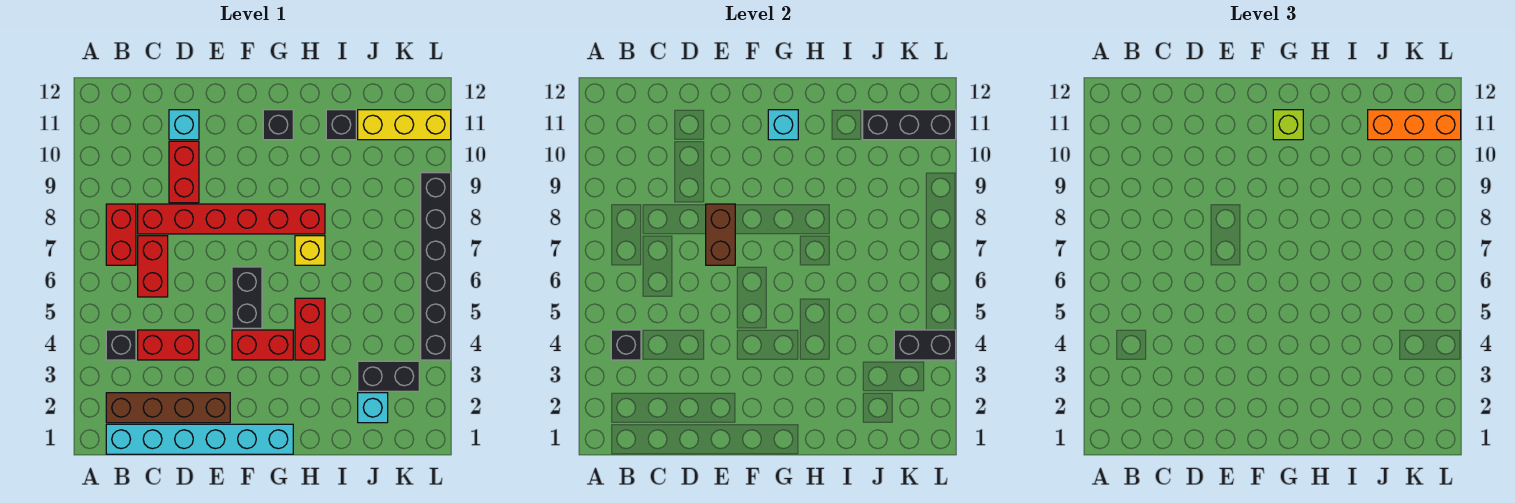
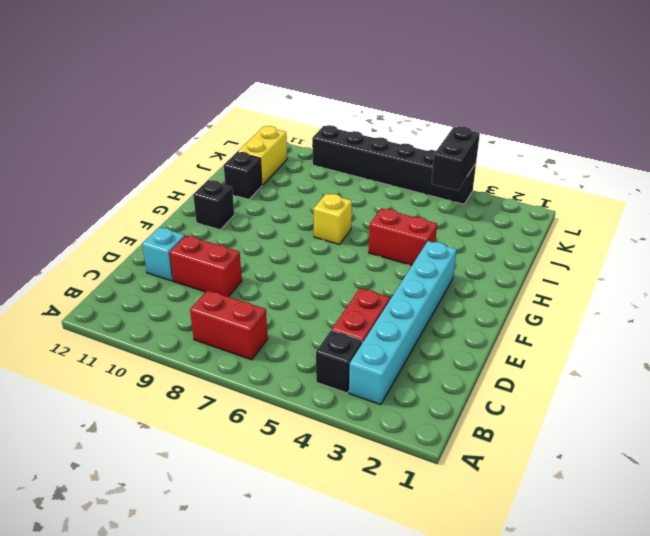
cyan brick B3:G3 level 1 -> cyan brick B1:G1 level 1
yellow brick J11:K11 level 1 -> yellow brick J11:L11 level 1
none -> brown brick B2:E2 level 1
none -> red brick C6:C7 level 1
none -> red brick C8:H8 level 1

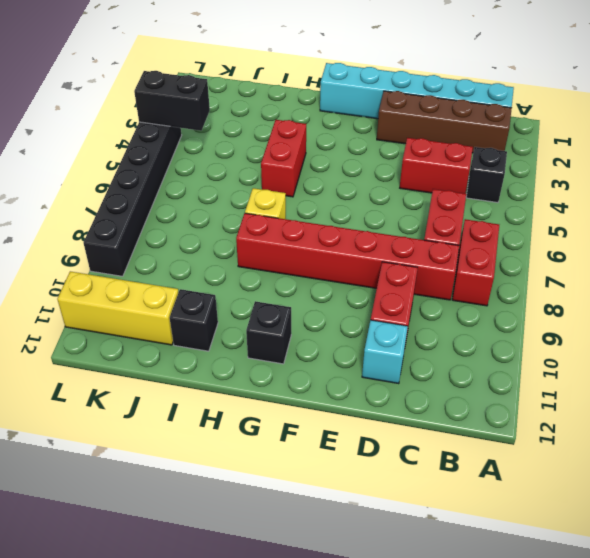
none -> red brick F4:G4 level 1
none -> black brick F5:F6 level 1
none -> cyan brick J2 level 1

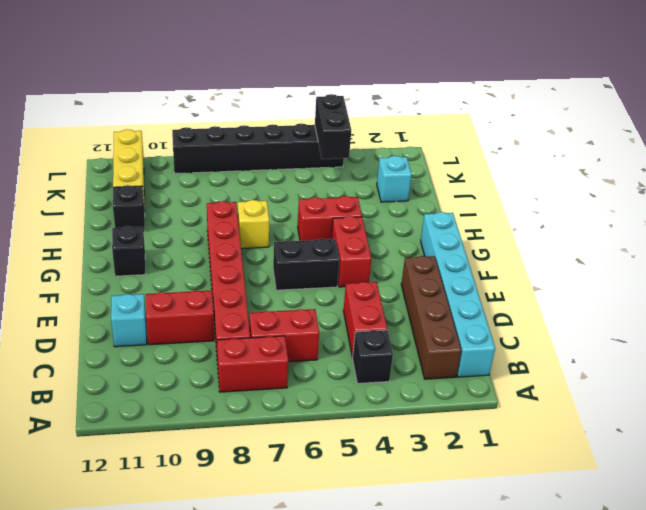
none -> black brick J3:K3 level 1
none -> black brick B4 level 2
none -> brown brick E7:E8 level 2

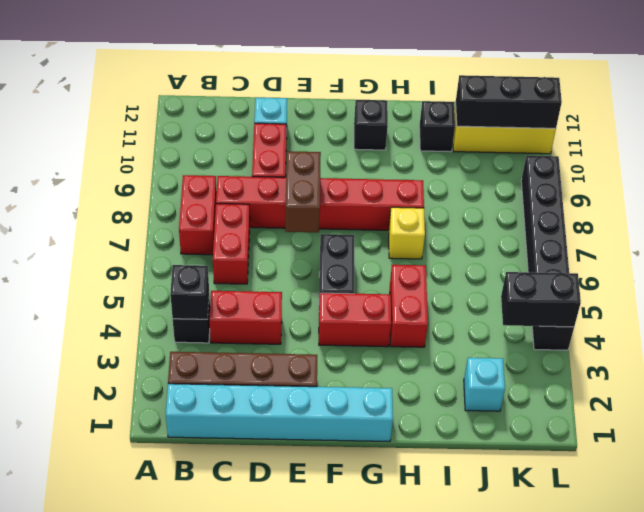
none -> black brick J3:K3 level 1
none -> cyan brick G11 level 2
none -> lime brick G11 level 3

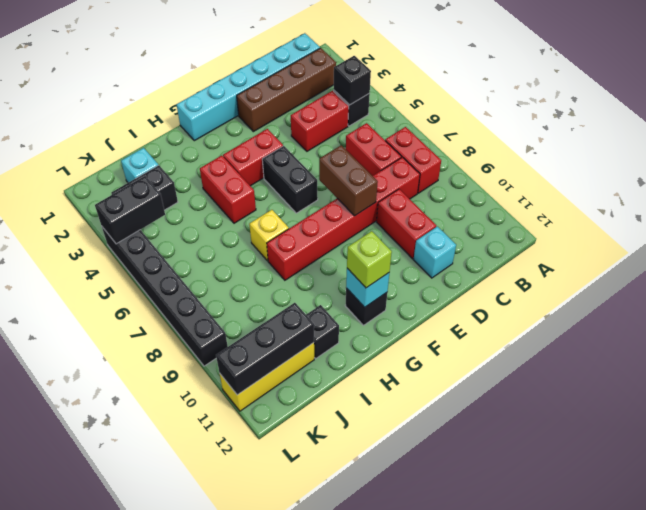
none -> orange brick J11:L11 level 3

